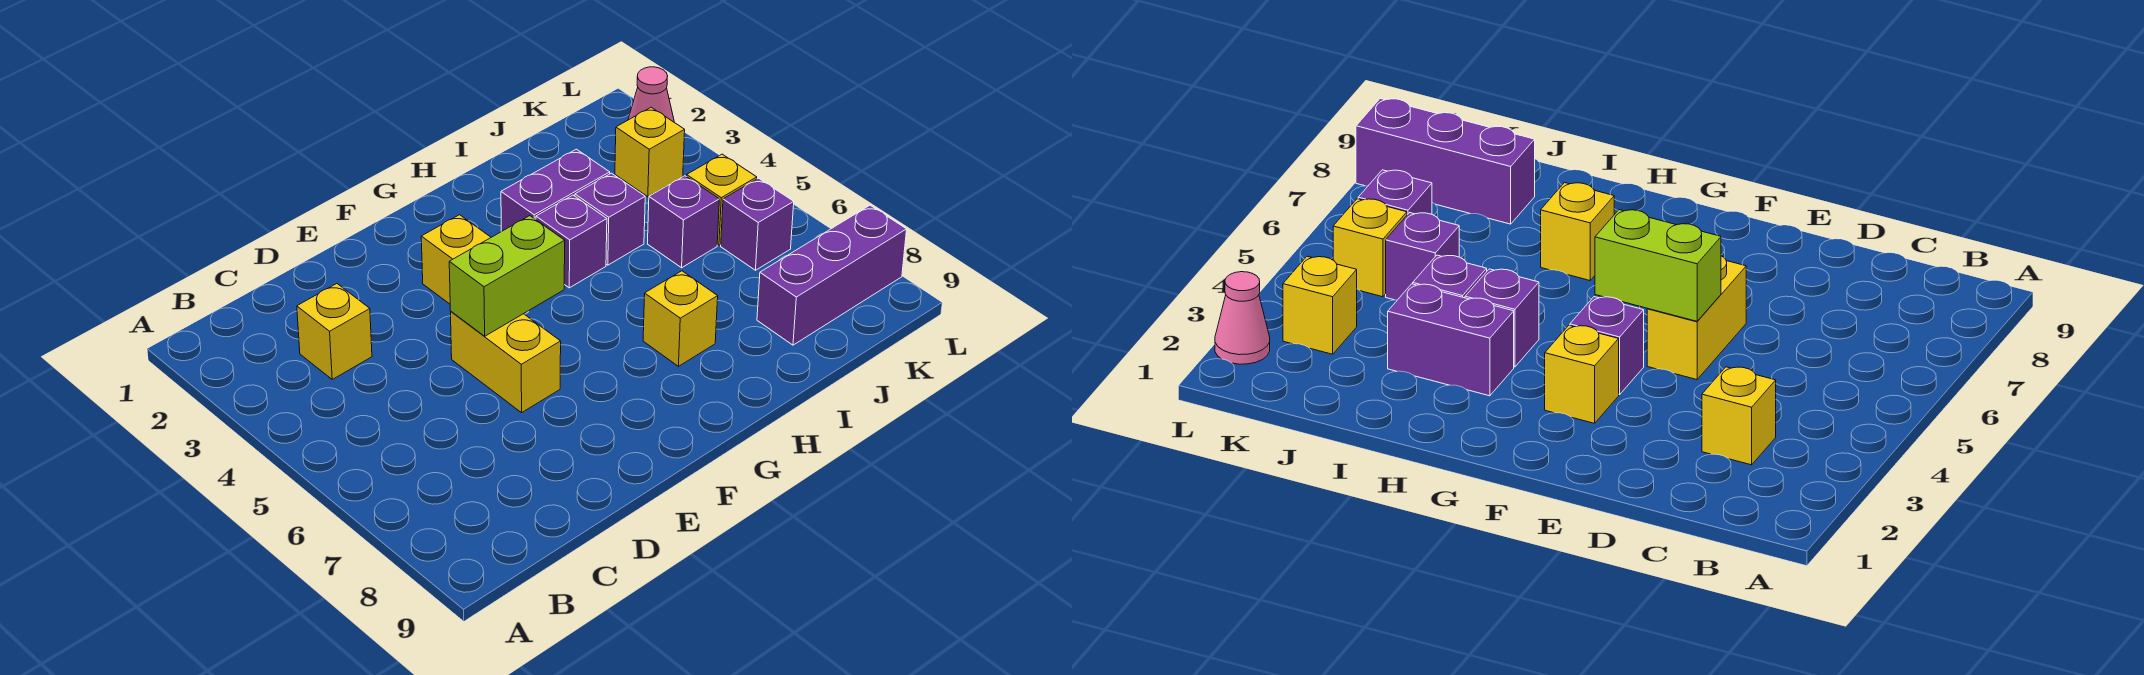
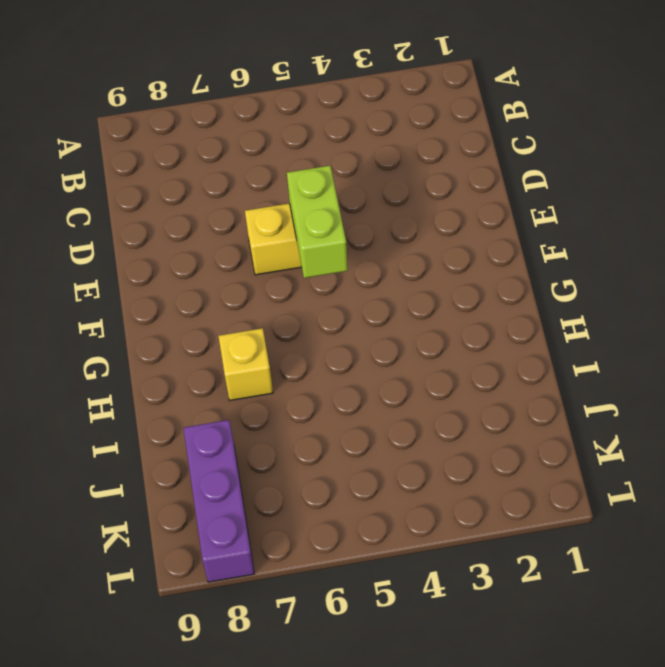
none -> yellow brick C3 level 1
none -> yellow brick F3 level 1
none -> purple brick F4 level 1

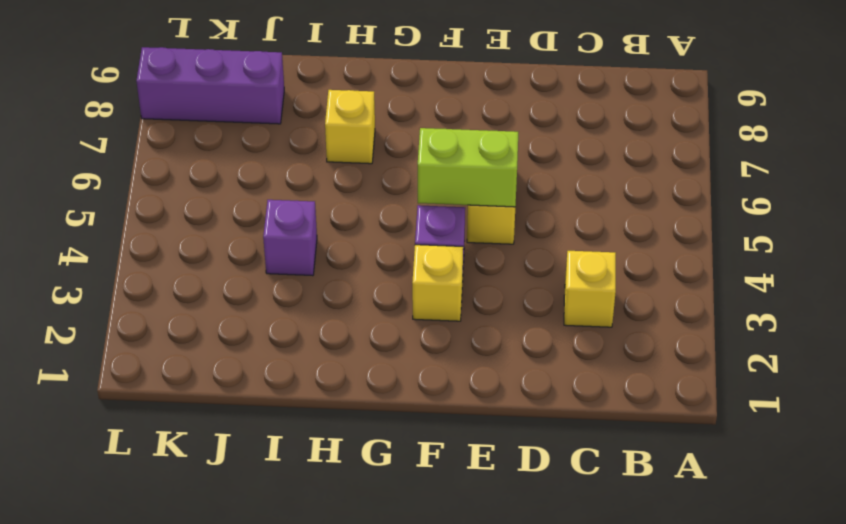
none -> purple brick H3:I3 level 1
none -> purple brick H4 level 1
none -> purple brick J5 level 1

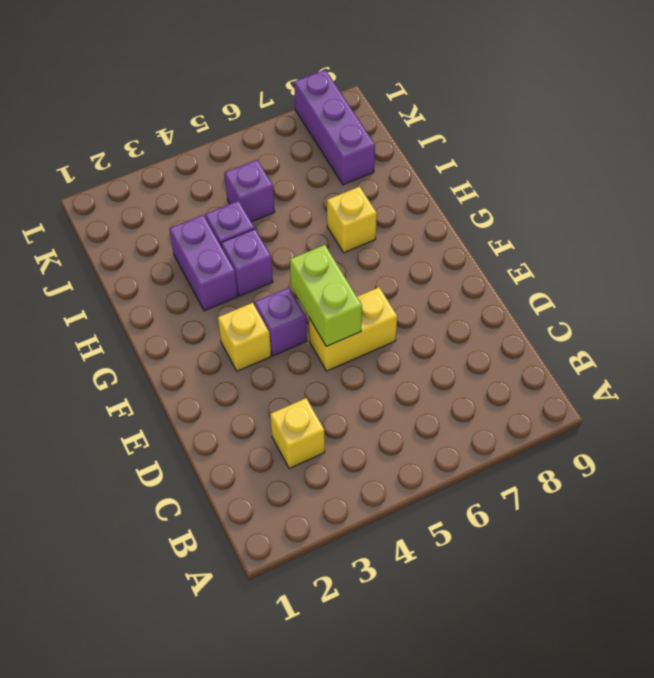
none -> yellow brick K3 level 1
none -> yellow brick K5 level 1
none -> purple brick K6 level 1

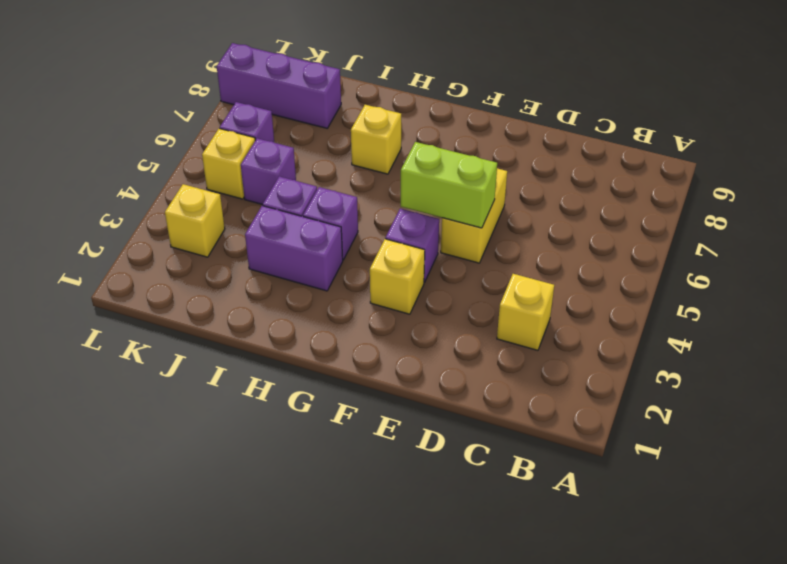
none -> pink cone L2 level 1

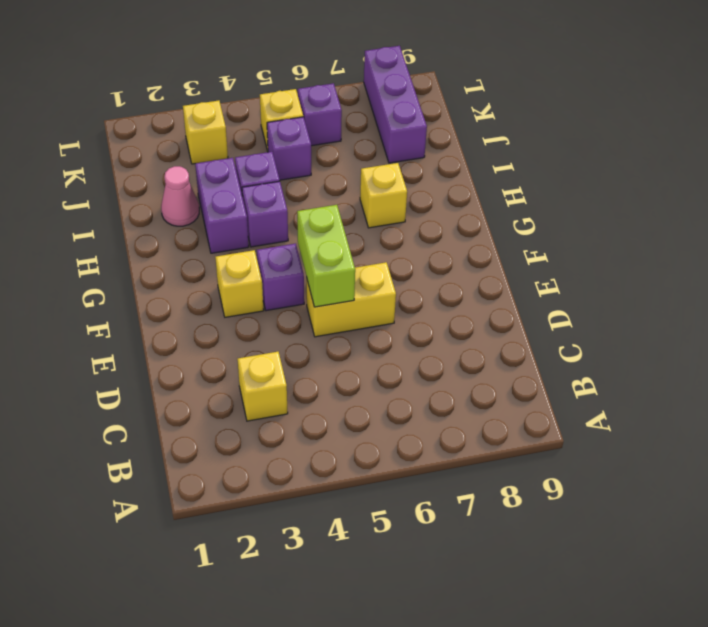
pink cone I2 level 1 -> pink cone L2 level 1

